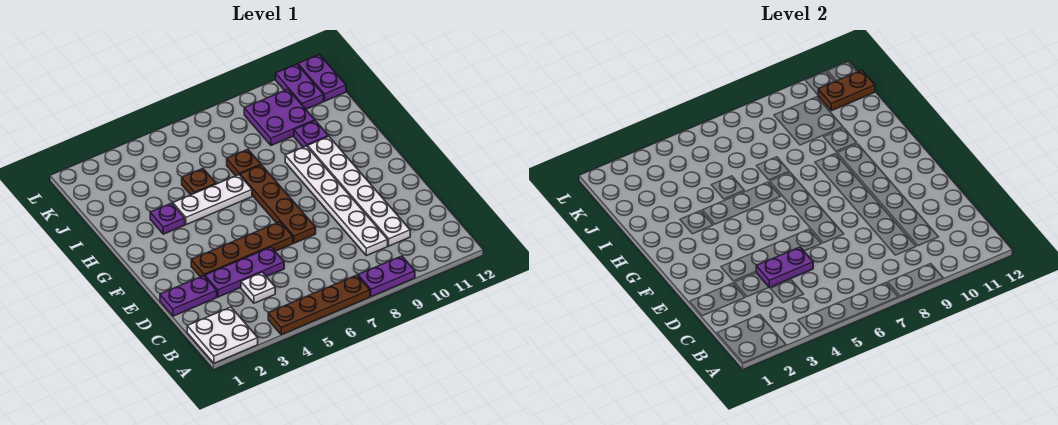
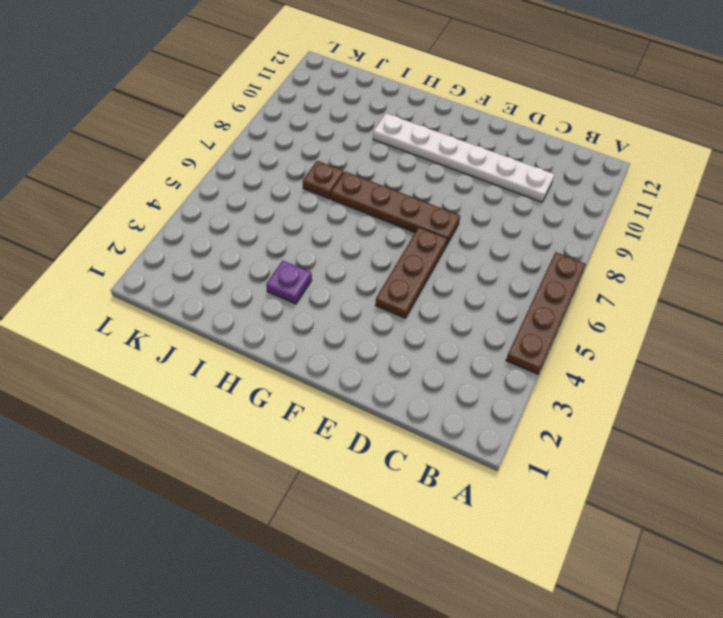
brown plate E4:E6 level 1 -> brown plate E3:E6 level 1
none -> white plate A1:B2 level 1
none -> purple plate A8:A9 level 1
none -> white plate C4 level 1

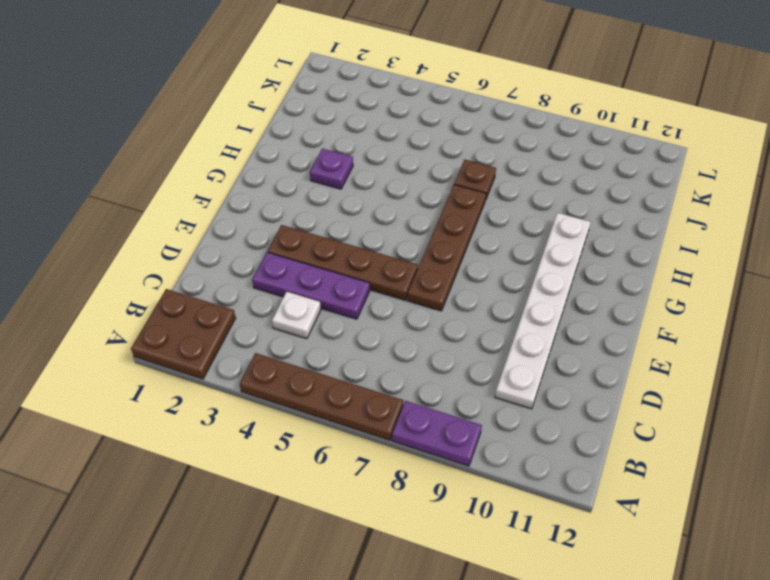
brown plate A1:B2 level 1 -> white plate A1:B2 level 1
none -> white plate C9:H9 level 1
none -> purple plate D1:D2 level 1
none -> white plate H4:H6 level 1

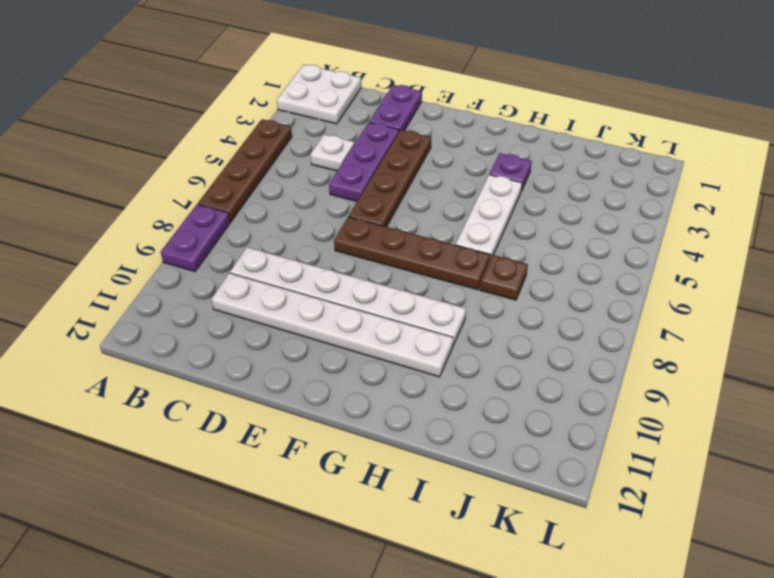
none -> brown plate I5 level 1
none -> purple plate I10 level 1
none -> purple plate J9:K10 level 1

